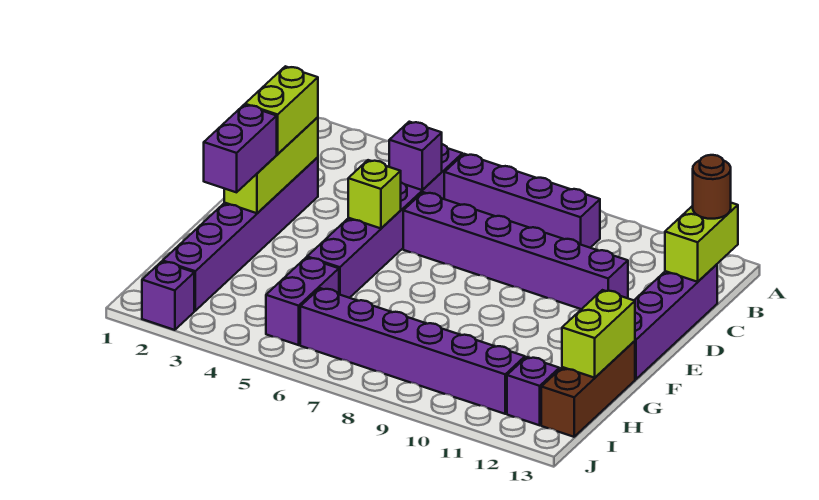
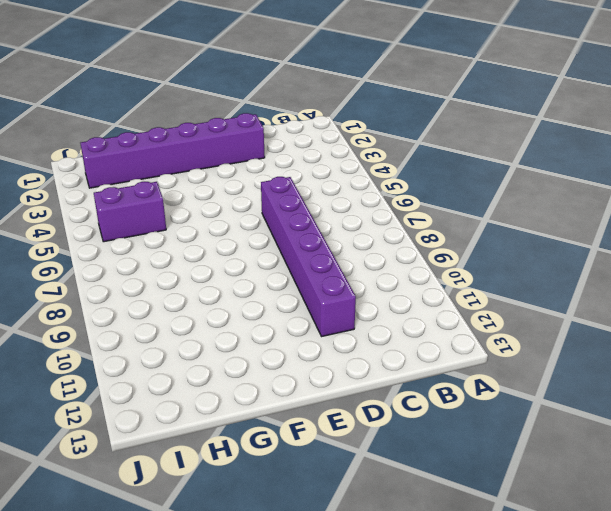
none -> purple brick B5:G5 level 1
none -> purple brick B6:B9 level 1
none -> purple brick C13:F13 level 1

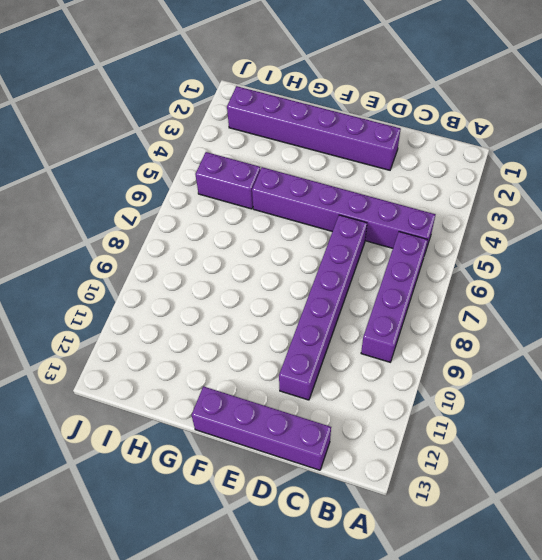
none -> brown brick G13:I13 level 1
none -> purple brick I6:I11 level 1
none -> purple brick I12 level 1

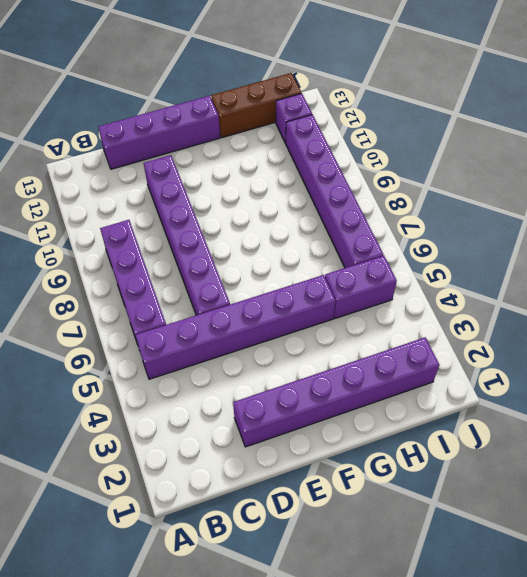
none -> purple brick J2 level 1
none -> lime brick B13:C13 level 2
none -> purple brick C5 level 2

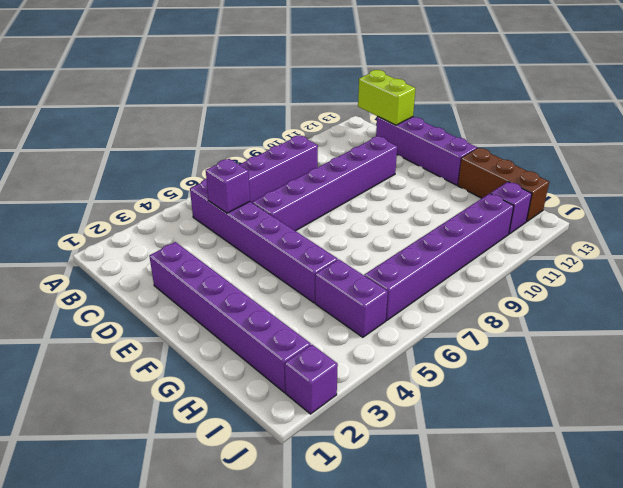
none -> lime brick D2:F2 level 2
none -> lime brick E5 level 2
none -> lime brick G13:H13 level 2

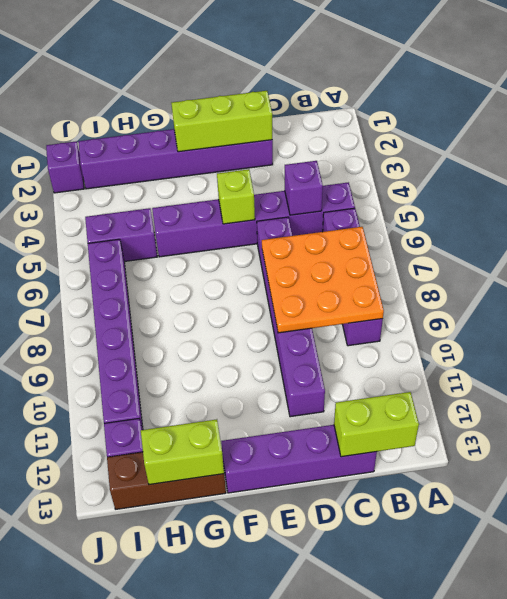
orange plate B7:D9 level 2 -> none
none -> brown round brick B13 level 3
none -> lime brick D2:E2 level 3
none -> purple brick F2:G2 level 3

